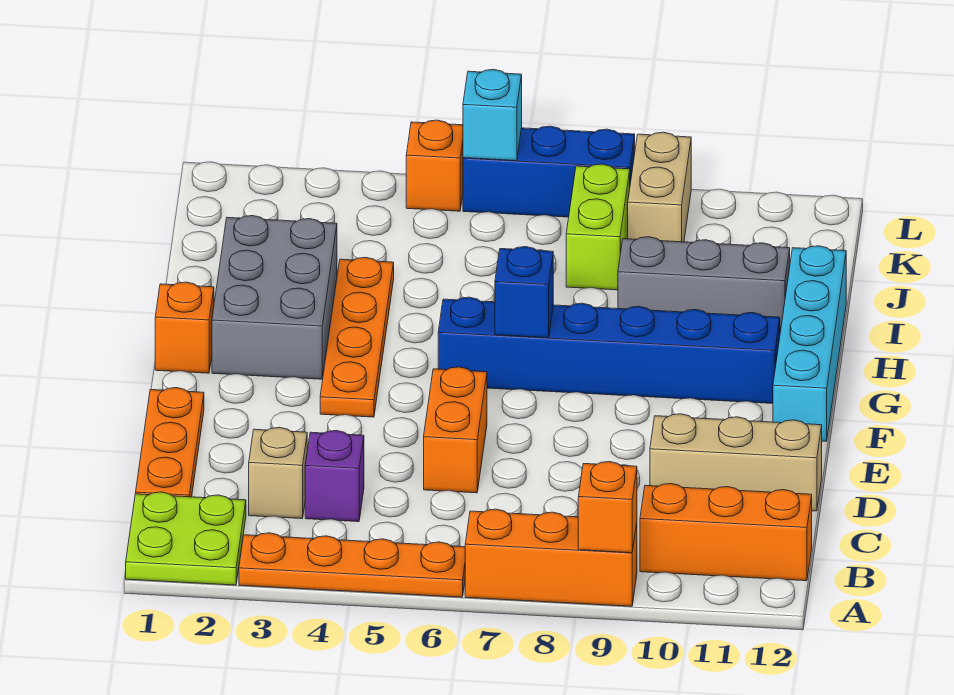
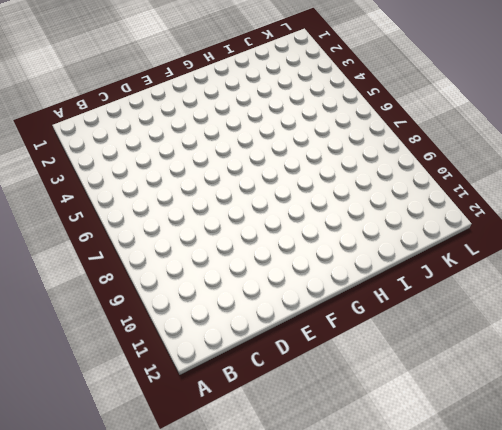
none -> lime plate A1:B2 level 1
none -> orange plate A3:A6 level 1
none -> orange brick A7:A9 level 1

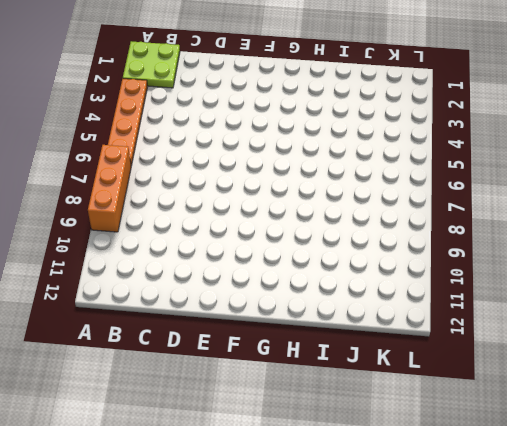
none -> orange brick B10:B12 level 1
none -> orange plate C1:E1 level 1
none -> tan brick C3 level 1

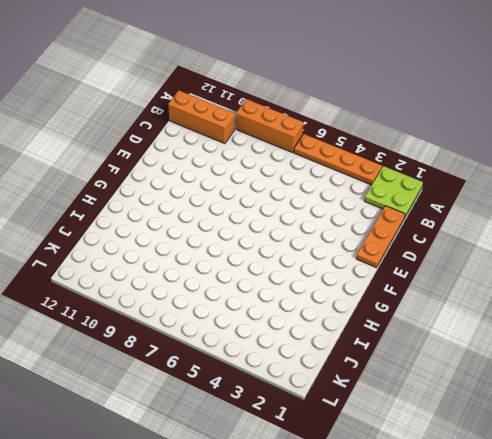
none -> tan brick C3 level 1
none -> purple brick C4 level 1
none -> orange brick D6:E6 level 1

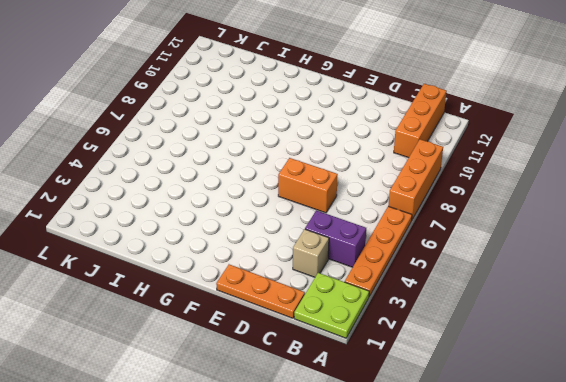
purple brick B4:C4 level 1 -> purple brick C4 level 1
none -> tan brick D10:D12 level 1
none -> orange plate F4:I4 level 1
none -> cyan brick F12:I12 level 1

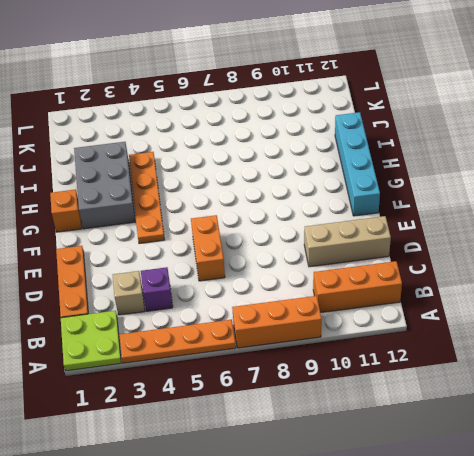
none -> blue brick G6:G11 level 1
none -> grey brick I9:I11 level 1
none -> lime brick J8:K8 level 1

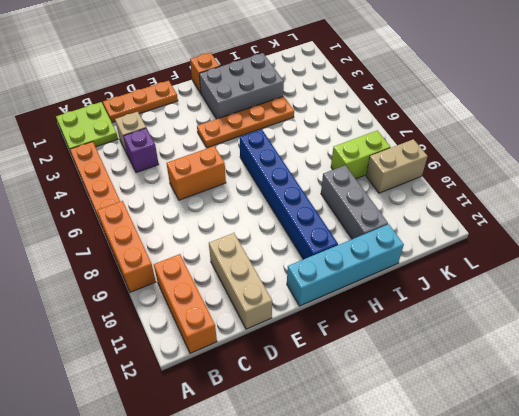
none -> orange brick L5 level 1
none -> blue brick L6:L8 level 1
none -> orange brick A9 level 2

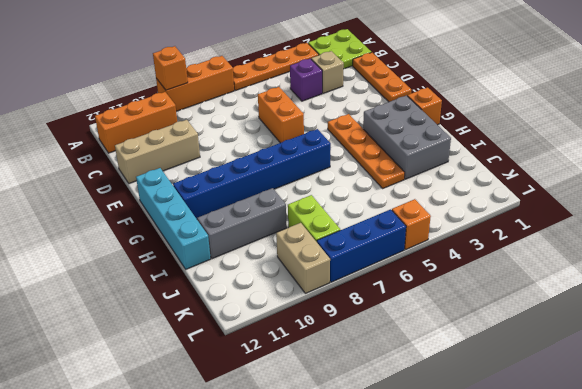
none -> blue brick G7 level 2
none -> cyan brick L6 level 2

